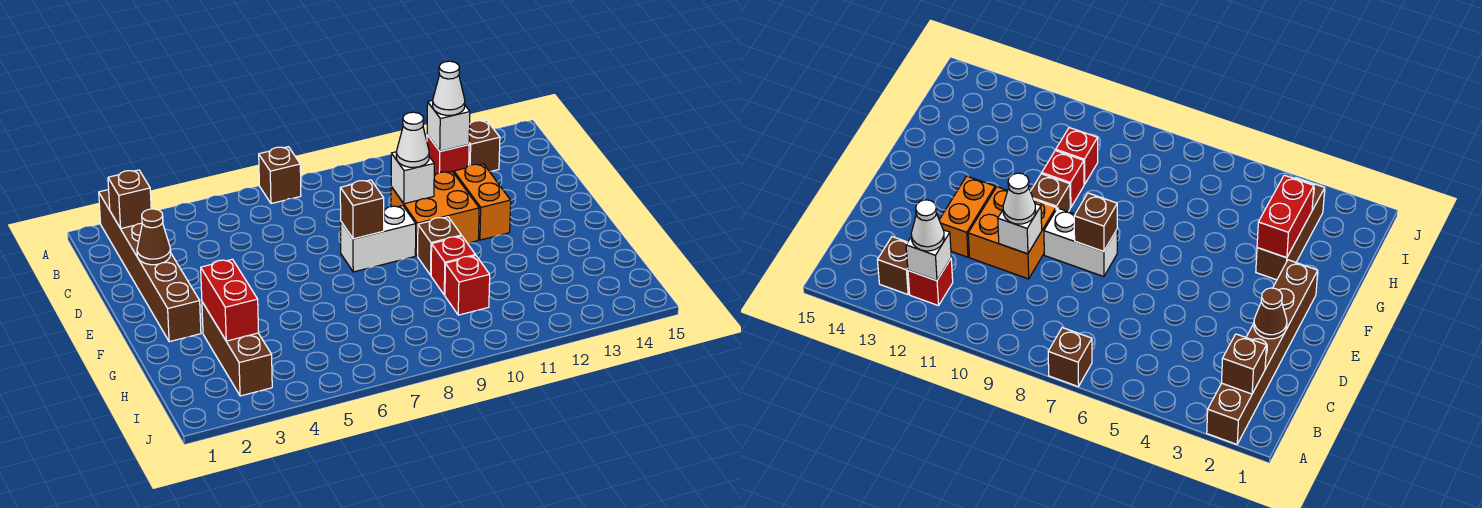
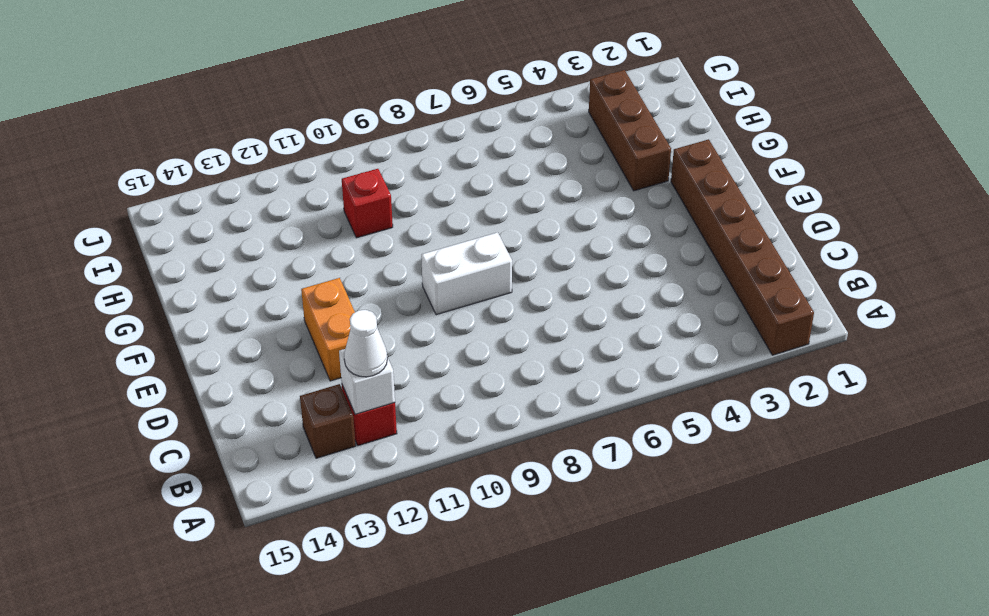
none -> brown brick A7 level 1
none -> orange brick D10:E11 level 1
none -> brown brick F10 level 1

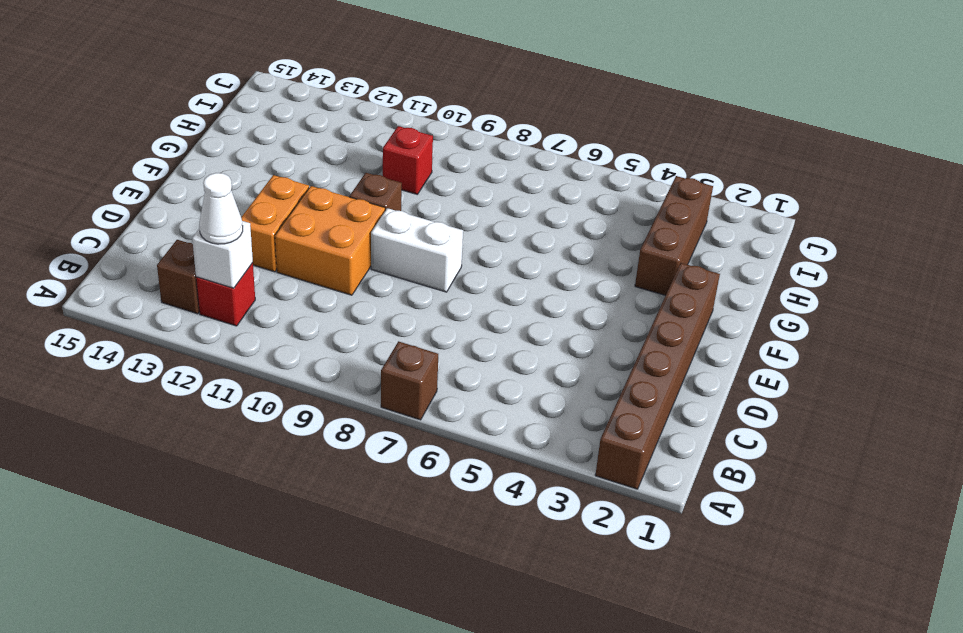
none -> red brick G10 level 1
none -> brown brick B2 level 2
none -> brown cone D2 level 2

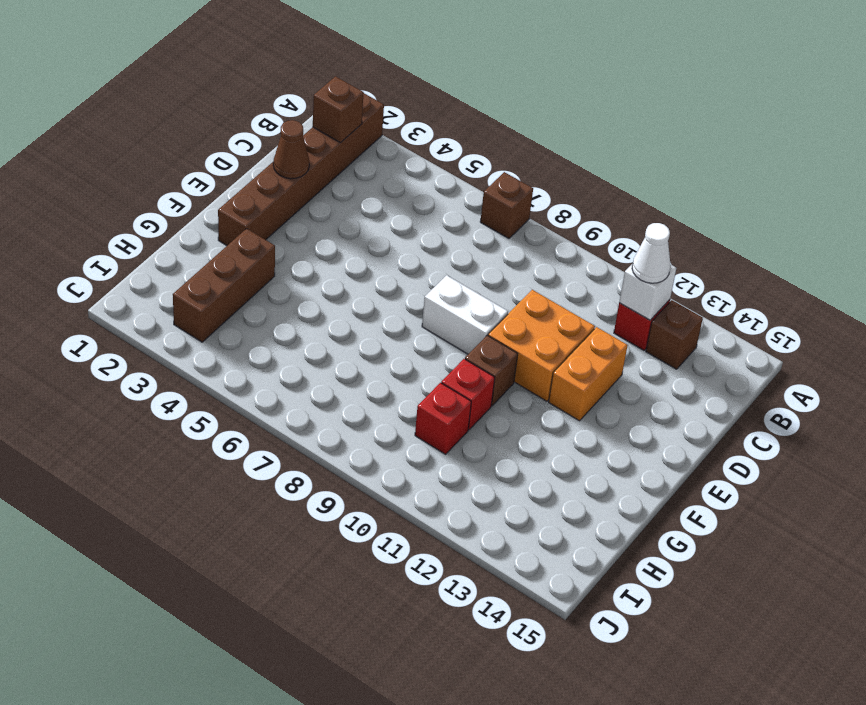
none -> white brick D10 level 2
none -> brown brick E8 level 2
none -> red brick G3:H3 level 2

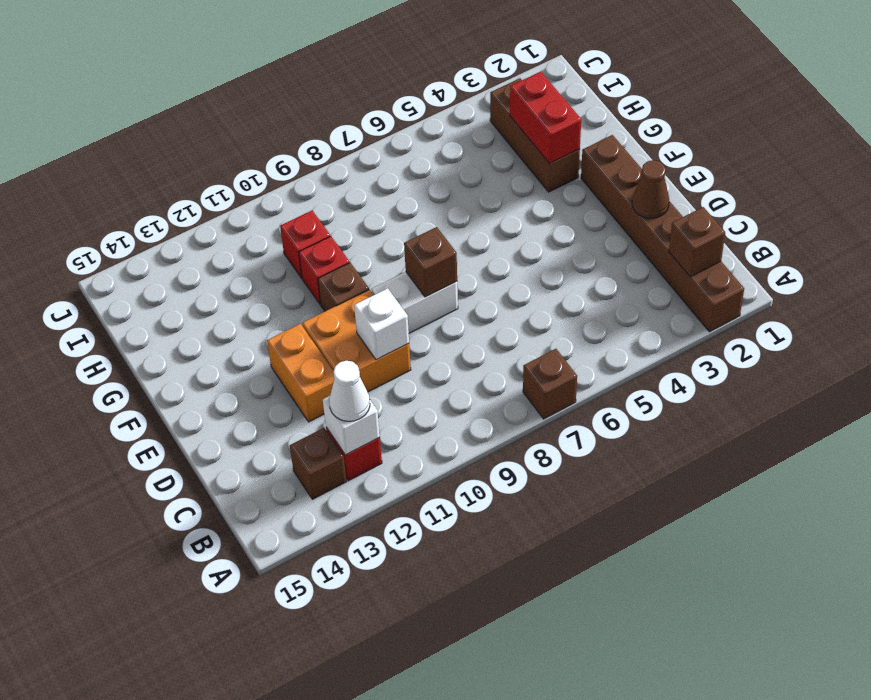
none -> white cone D10 level 3

